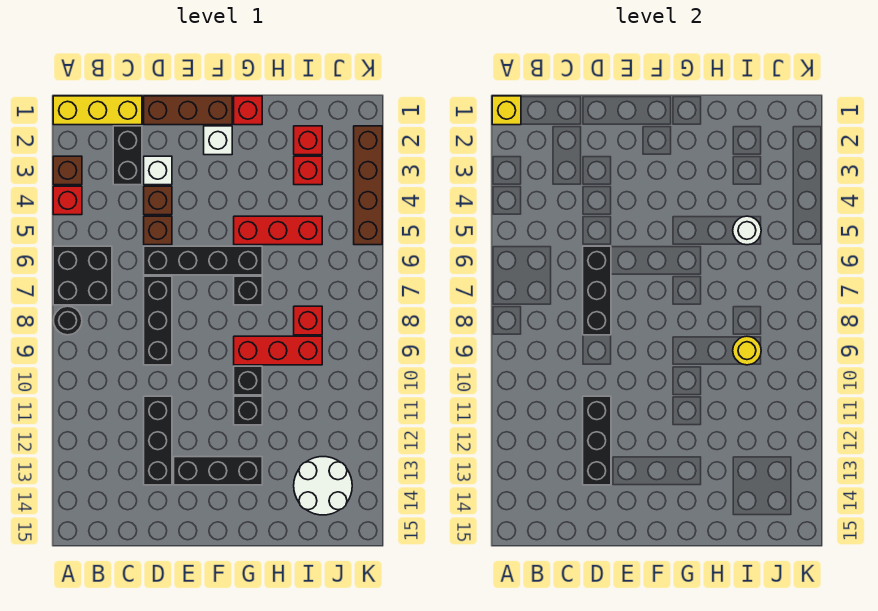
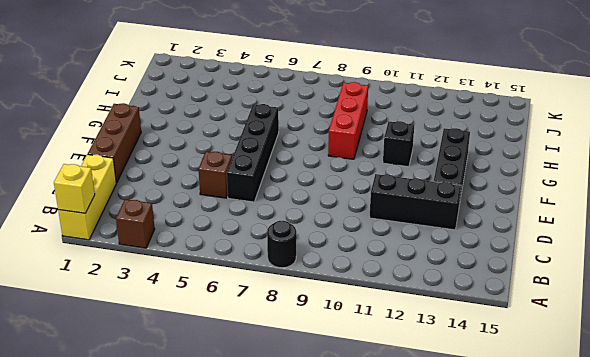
none -> red brick A4 level 1
none -> black brick A6:B7 level 1
none -> black brick C2:C3 level 1
none -> white brick D3 level 1

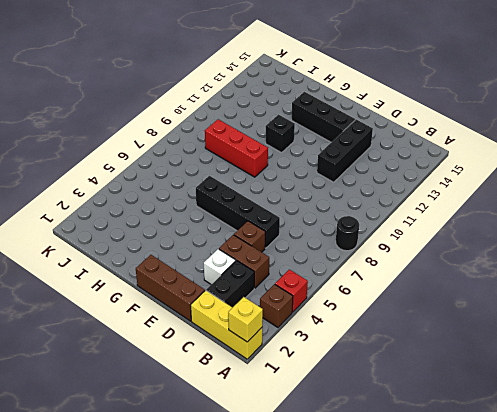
brown brick C4:D4 level 1 -> brown brick D4 level 1
none -> black brick A6:B7 level 1
none -> black brick D7:D9 level 1
none -> white brick F2 level 1
none -> red brick G1 level 1

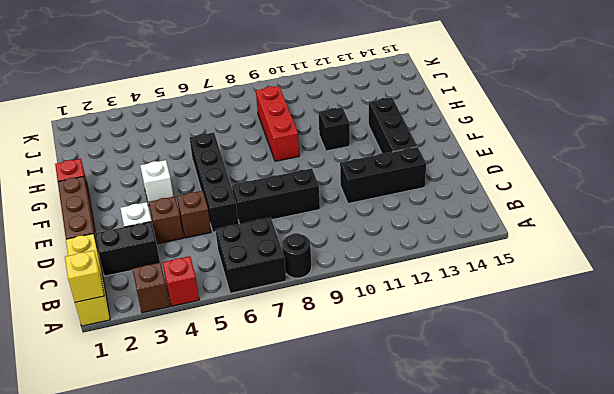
white brick F4 level 1 -> white brick F2 level 1
none -> red brick G5:I5 level 1
none -> black brick G7 level 1
none -> black brick G10 level 1
none -> red brick I2 level 1

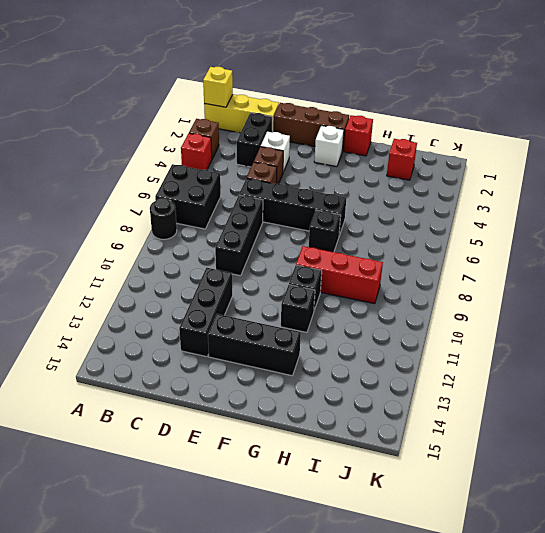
none -> red brick G5:I5 level 1
none -> red brick I3 level 1
none -> red brick I8 level 1
none -> white round brick I13:J14 level 1

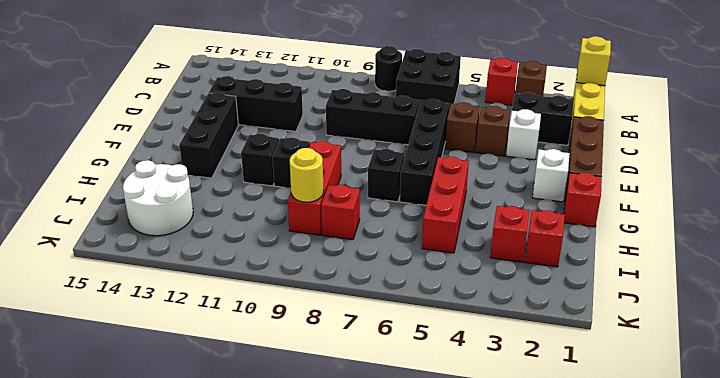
none -> brown brick K2:K5 level 1
none -> black brick D6:D8 level 2
none -> black brick D11:D13 level 2
none -> white round brick I5 level 2

